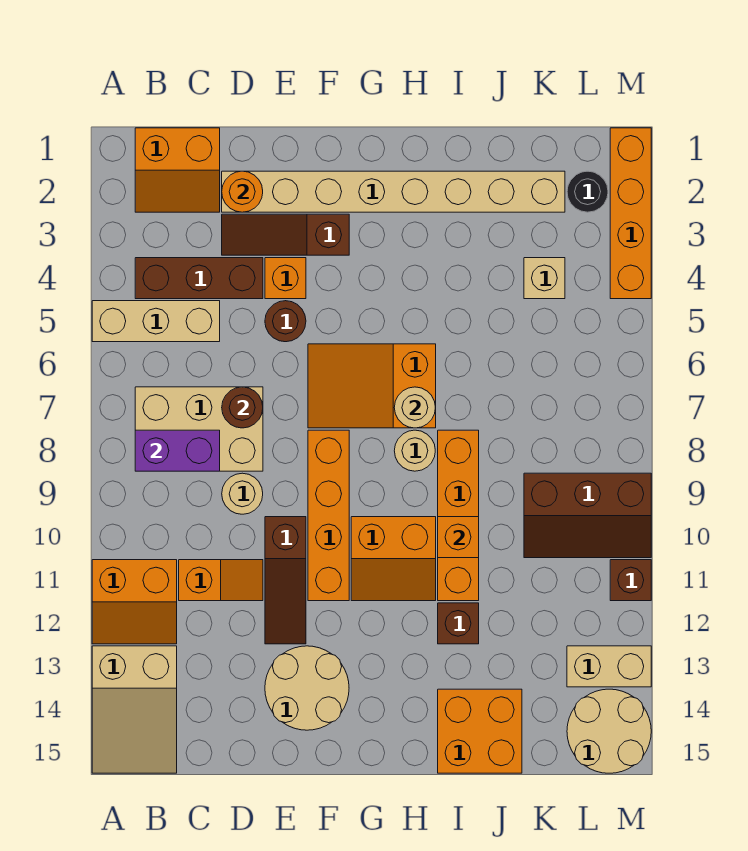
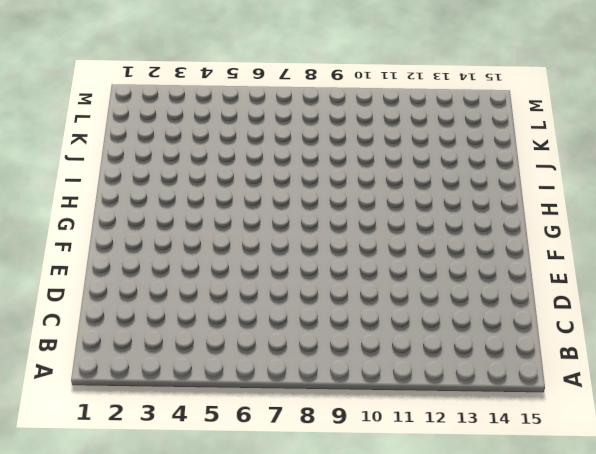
none -> tan brick A5:C5 level 1
none -> orange slope A11:B12 level 1 top 11
none -> tan slope A13:B15 level 1 top 13
none -> orange slope B1:C2 level 1 top 1

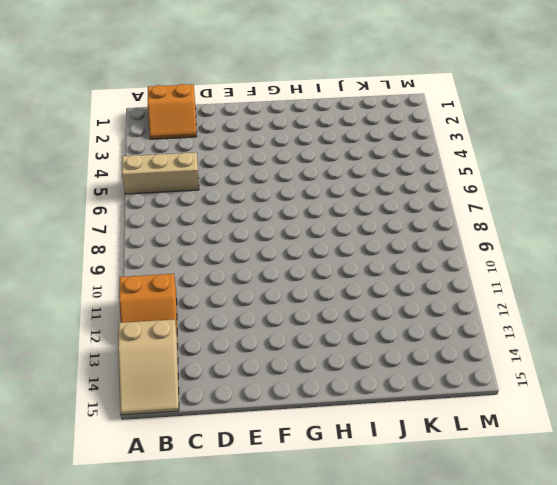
none -> brown brick B4:D4 level 1
none -> tan brick B7:D8 level 1
none -> orange slope C11:D11 level 1 top C
none -> tan brick D2:K2 level 1

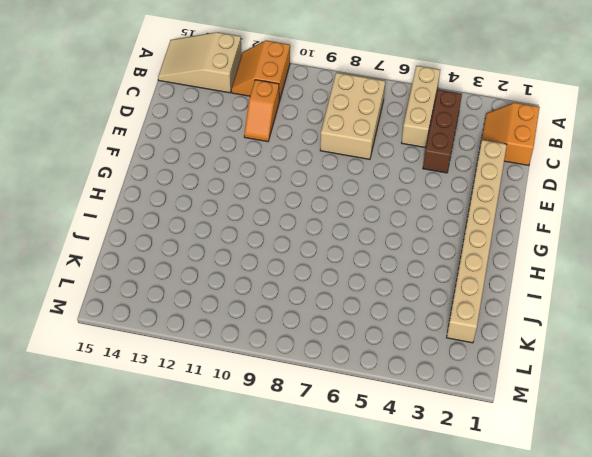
none -> brown slope D3:F3 level 1 top F
none -> tan round brick D9 level 1
none -> orange brick E4 level 1
none -> brown round brick E5 level 1

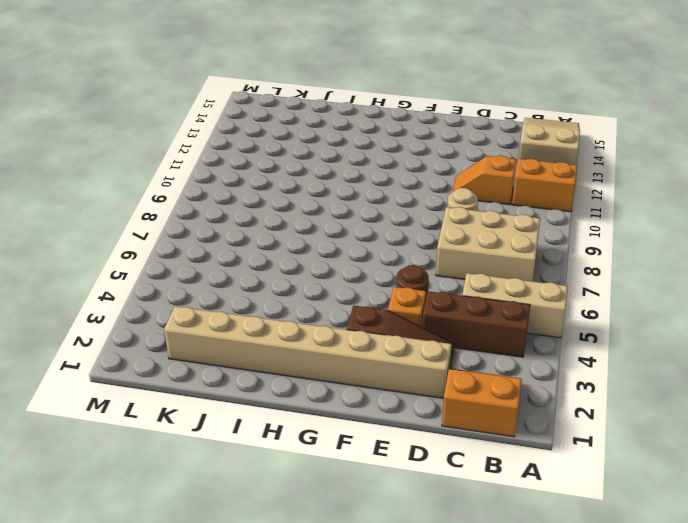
none -> brown slope E10:E12 level 1 top 10
none -> tan round brick E13:F14 level 1
none -> orange slope F6:H7 level 1 top H
none -> orange brick F8:F11 level 1

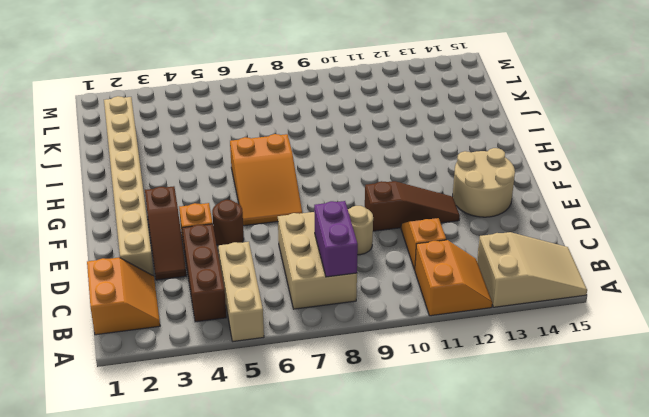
none -> orange brick F8:F11 level 1
none -> orange slope G10:H11 level 1 top 10
none -> tan round brick H8 level 1
none -> orange brick I8:I11 level 1

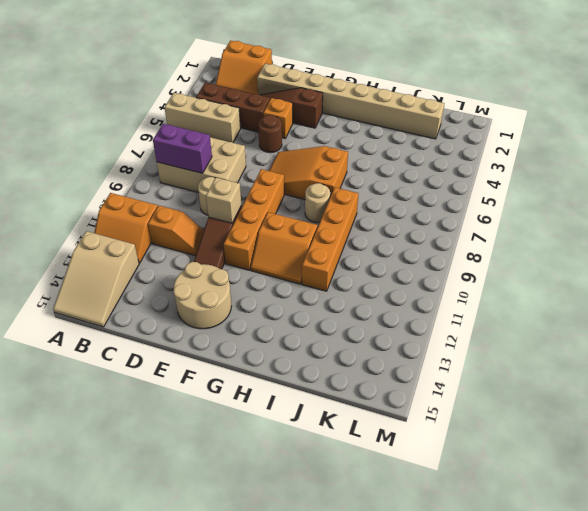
tan brick E10 level 2 -> tan brick K4 level 1
none -> brown brick I12 level 1
none -> orange brick I14:J15 level 1
none -> brown slope K9:M10 level 1 top 9
none -> black round brick L2 level 1

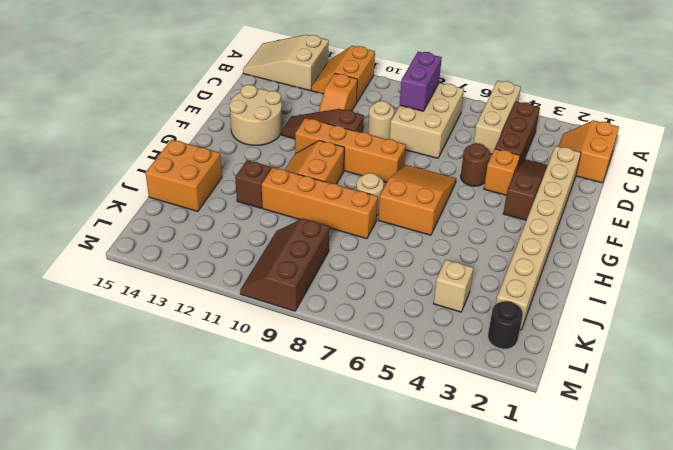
none -> tan brick L13:M13 level 1
none -> tan round brick L14:M15 level 1
none -> orange brick M1:M4 level 1
none -> brown brick M11 level 1

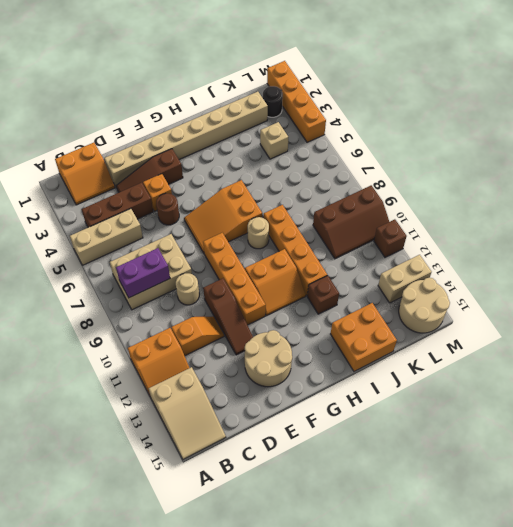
none -> orange round brick D2 level 2
none -> brown round brick D7 level 2
none -> tan round brick H7 level 2
none -> orange brick I10 level 2

